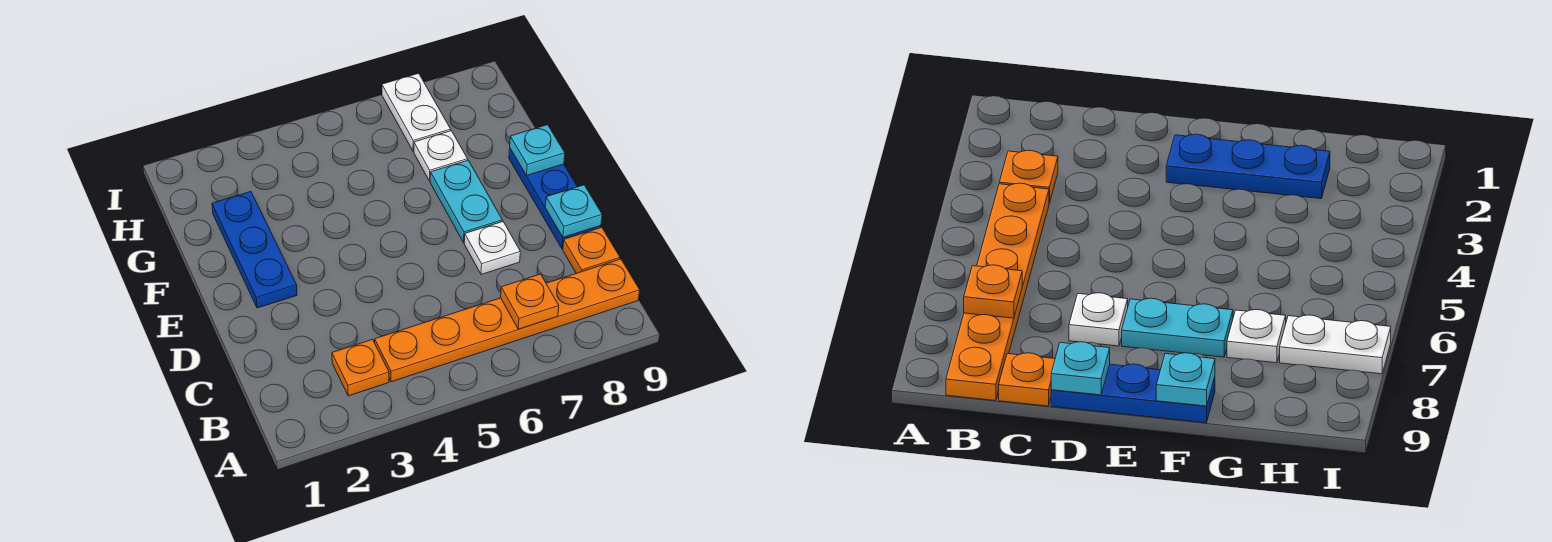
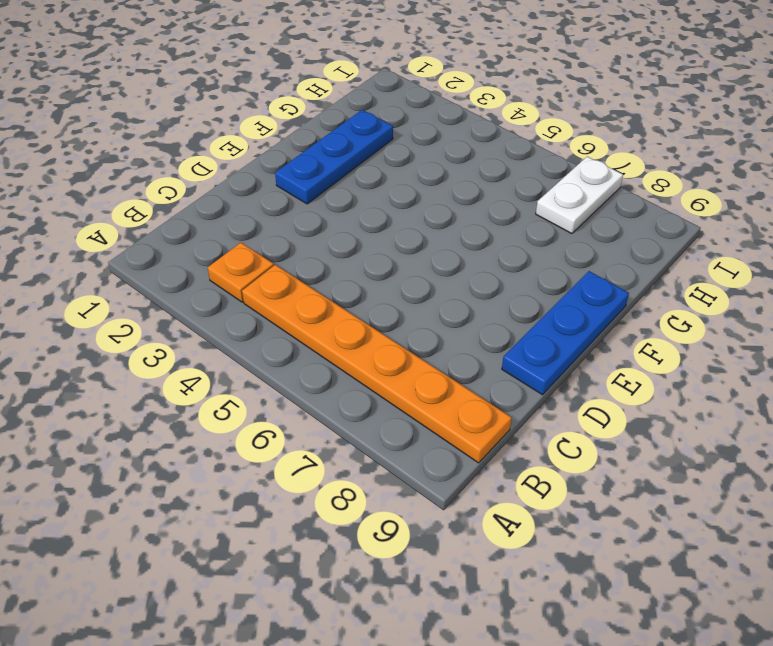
none -> orange plate C9 level 1
none -> white plate D7 level 1
none -> cyan plate E7:F7 level 1

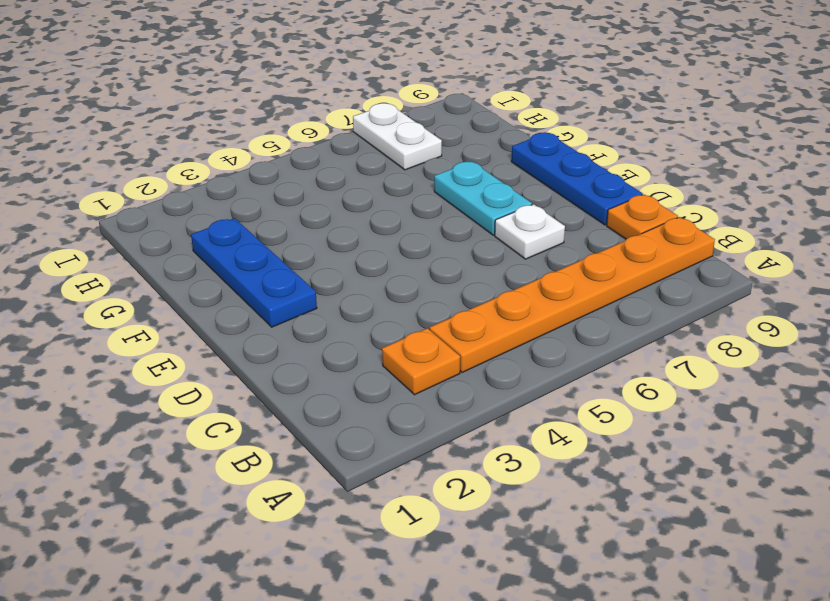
none -> white plate G7 level 1
none -> orange plate B7 level 2
none -> cyan plate D9 level 2

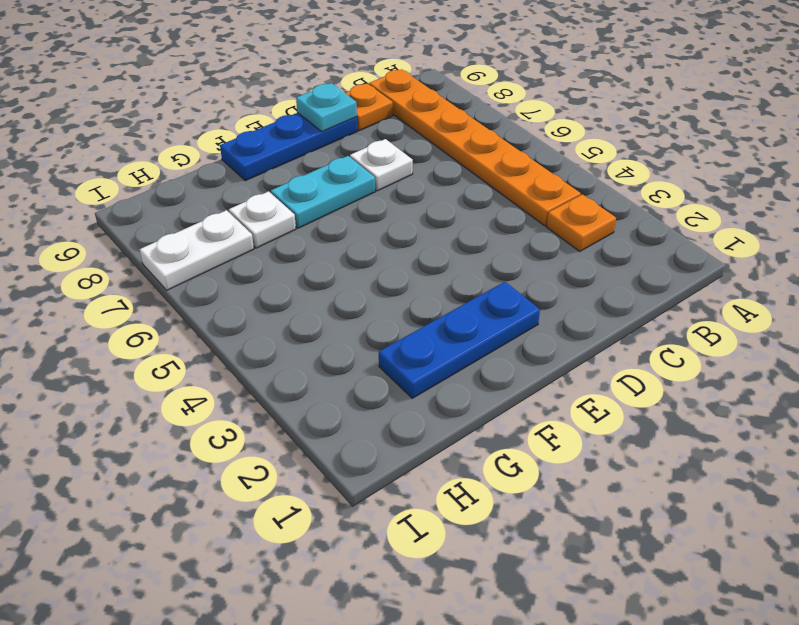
none -> orange plate B7 level 2
none -> cyan plate F9 level 2

